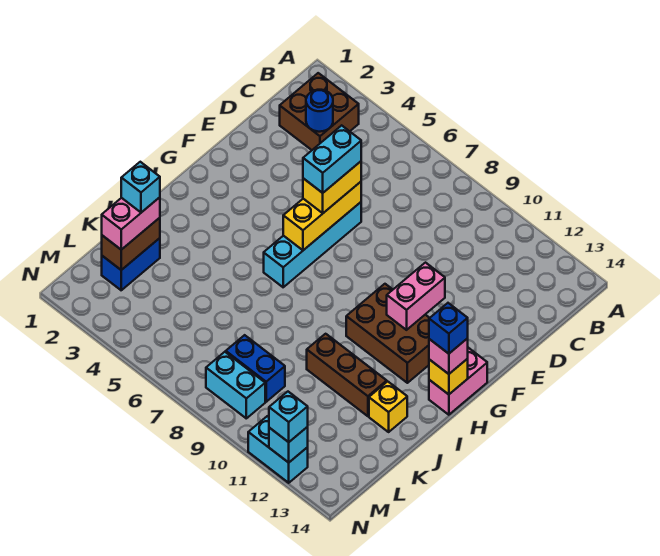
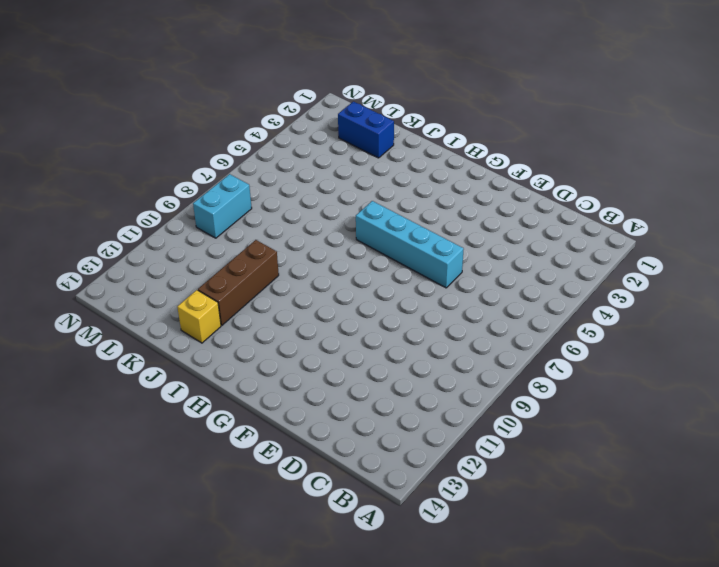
none -> brown brick B2:C3 level 1
none -> brown brick G10:H12 level 1
none -> pink brick G14:H14 level 1

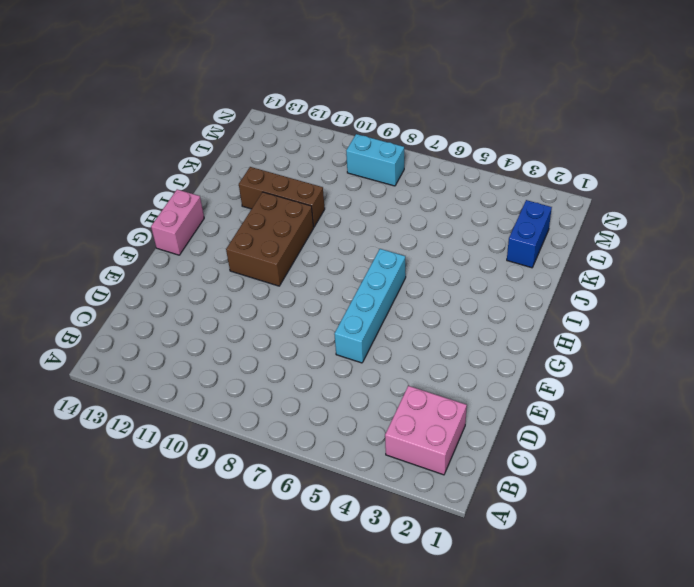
pink brick B2:C3 level 1 -> brown brick B2:C3 level 1
brown brick G10:I11 level 1 -> brown brick G10:H12 level 1
none -> yellow brick J13 level 1
none -> blue brick L8:L9 level 1
none -> cyan brick N11:N12 level 1

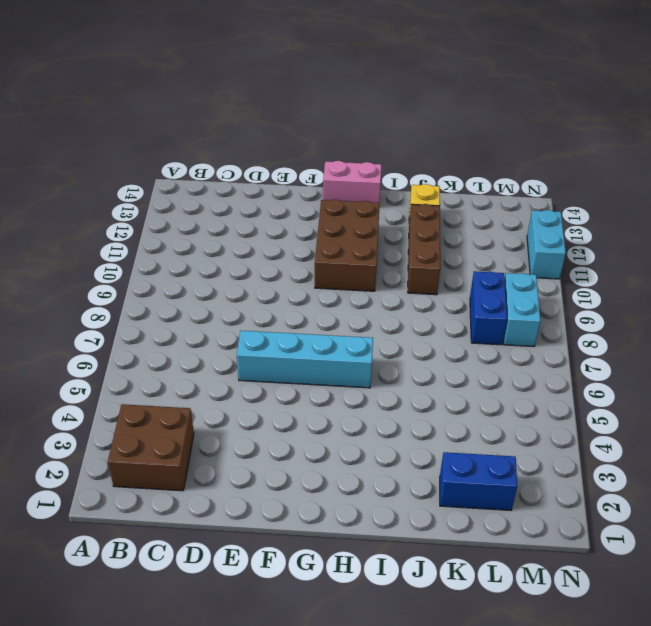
none -> blue round brick C3 level 2
none -> yellow brick E6:G6 level 2
none -> pink brick F11:G11 level 2

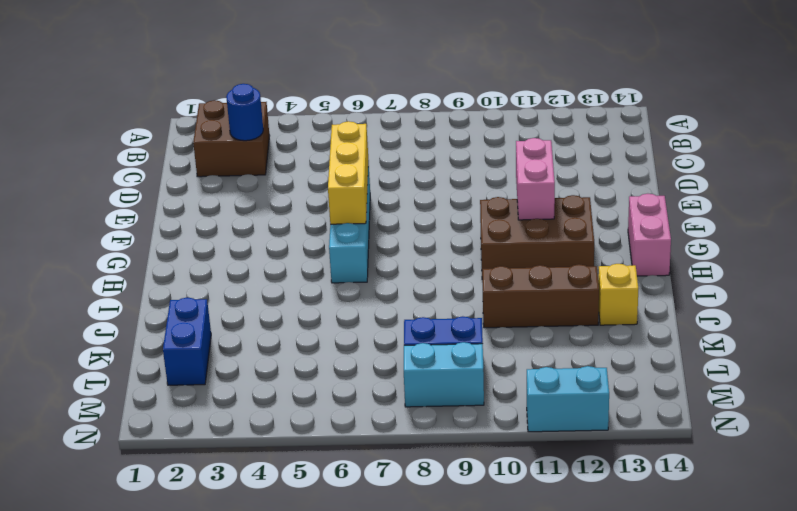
none -> yellow brick H14 level 2
none -> brown brick K2:L2 level 2
none -> cyan brick N12 level 2

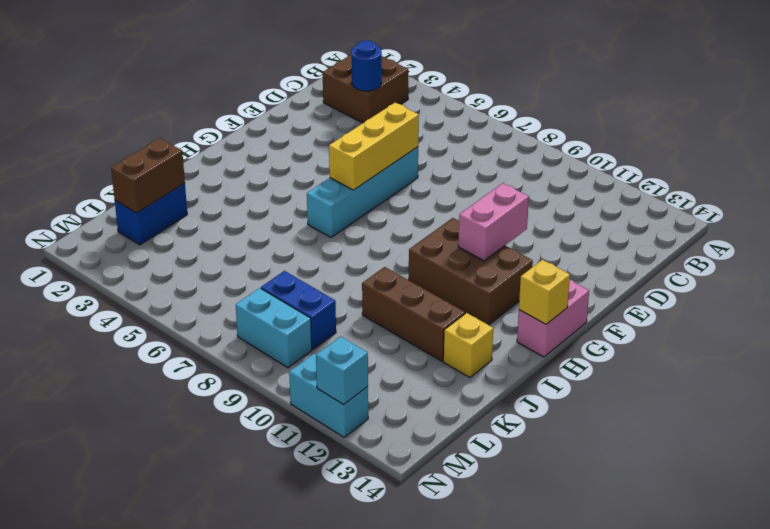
none -> yellow brick E6:F6 level 3
none -> pink brick H14 level 3
none -> pink brick K2:L2 level 3

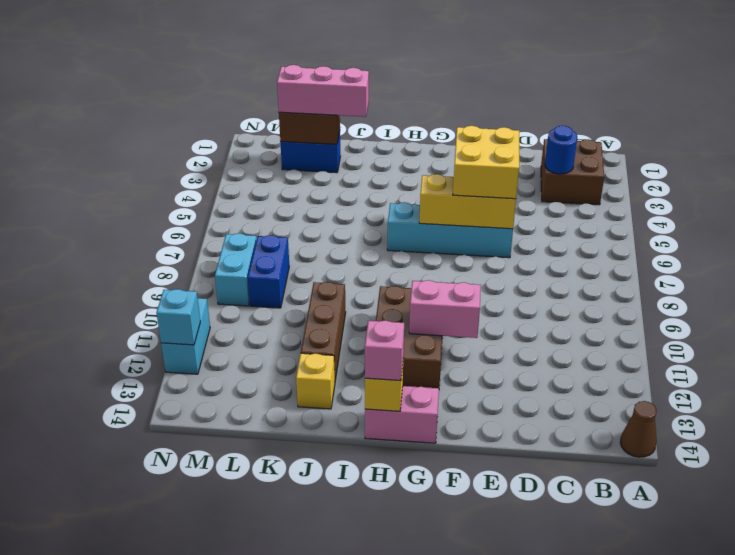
brown cone A14 level 1 -> none
yellow brick E5:F6 level 3 -> yellow brick E6:F6 level 3
pink brick J2:L2 level 3 -> pink brick K2:L2 level 3
none -> cyan brick N12 level 3
none -> cyan brick E6:F6 level 4
none -> blue brick H14 level 4

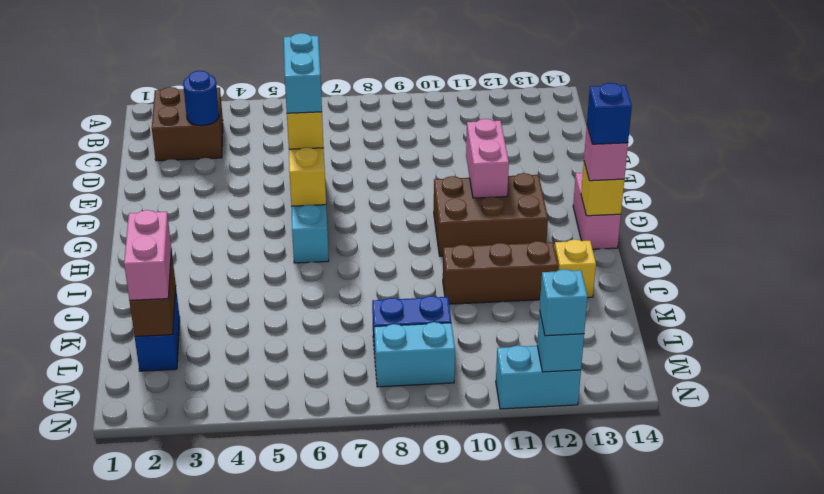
none -> cyan brick K2 level 4

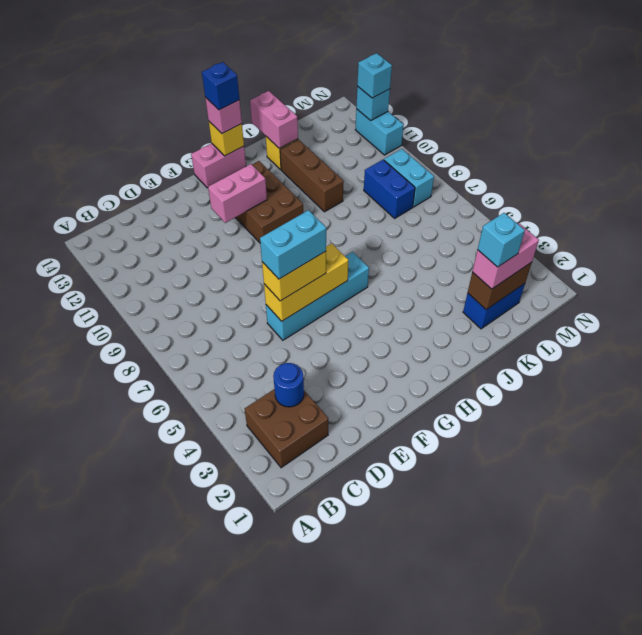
pink brick J13:J14 level 2 -> none

